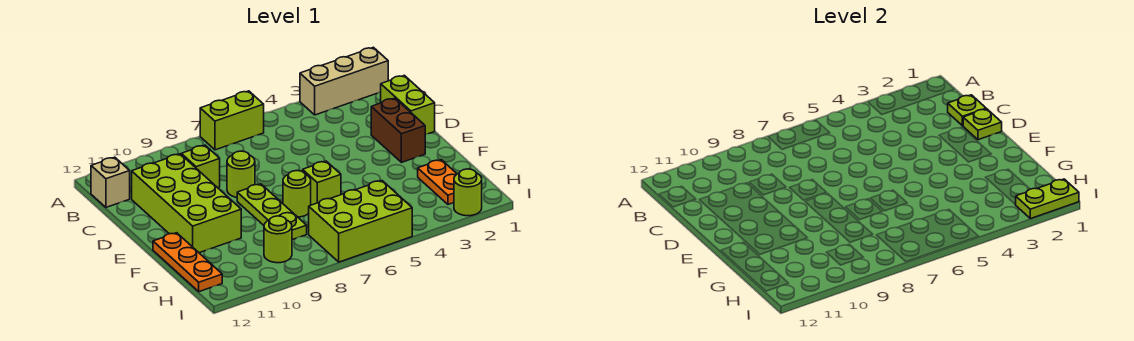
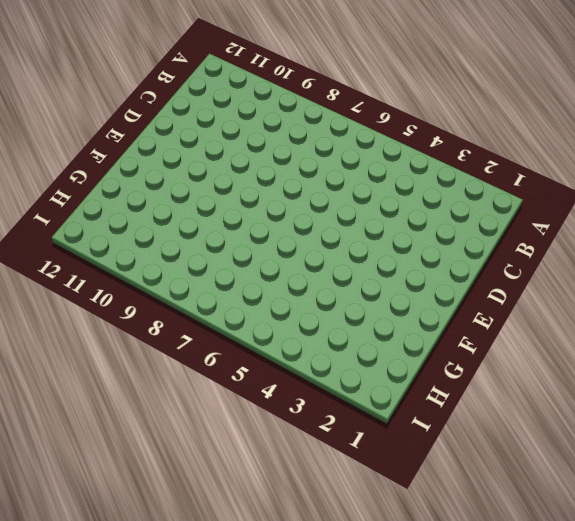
none -> tan brick A1:A3 level 1
none -> lime brick A6:A7 level 1
none -> tan brick B12 level 1

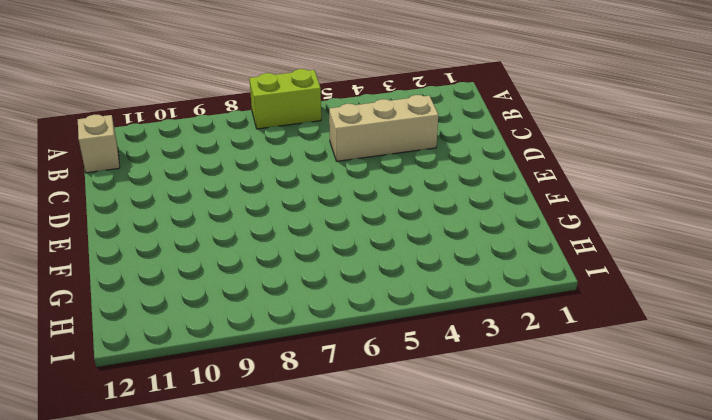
tan brick C3:C5 level 1 -> tan brick A1:A3 level 1
none -> lime brick C1:D1 level 1
none -> lime brick C9 level 1
none -> lime brick C10:F11 level 1

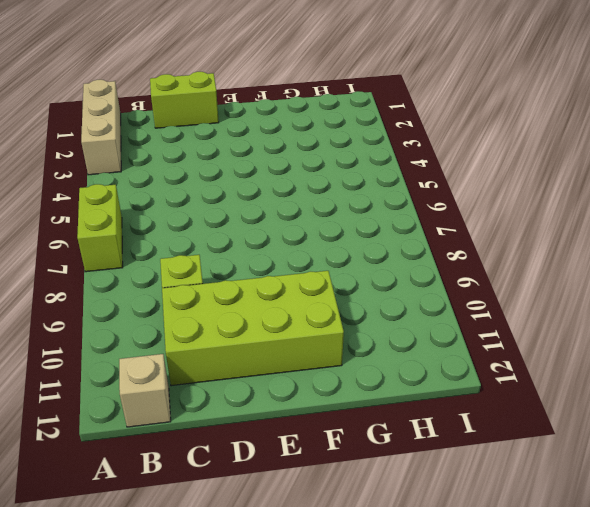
none -> brown brick D2:E2 level 1
none -> lime round brick D8 level 1
none -> lime plate E8:G8 level 1

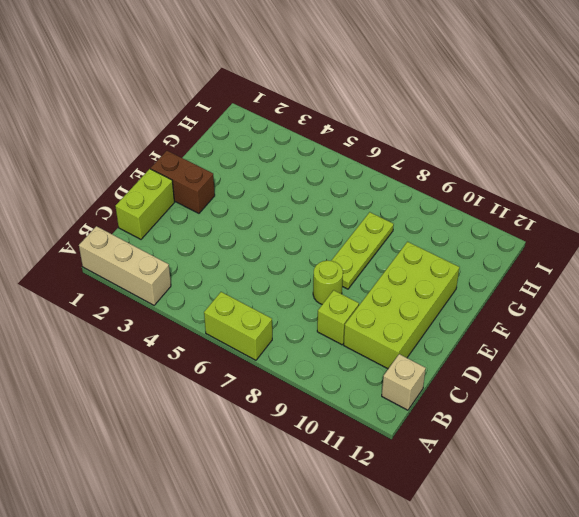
brown brick E1:E2 level 1 -> brown brick D2:E2 level 1
none -> lime brick F6 level 1
none -> lime round brick F7 level 1
none -> orange plate F12:H12 level 1

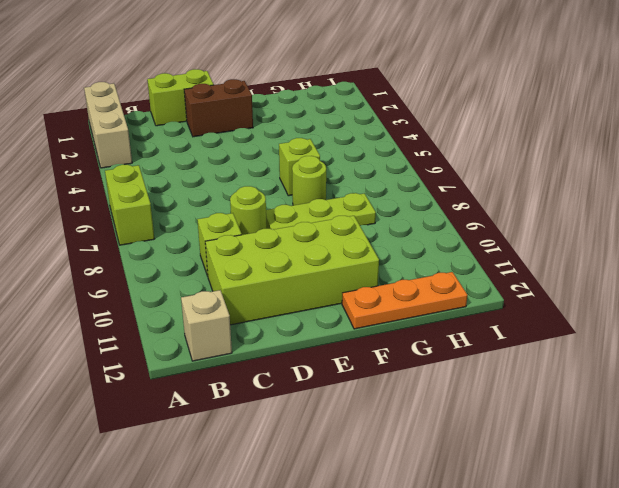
none -> orange plate G2:H2 level 1
none -> lime brick H5:I7 level 1
none -> lime round brick H9 level 1

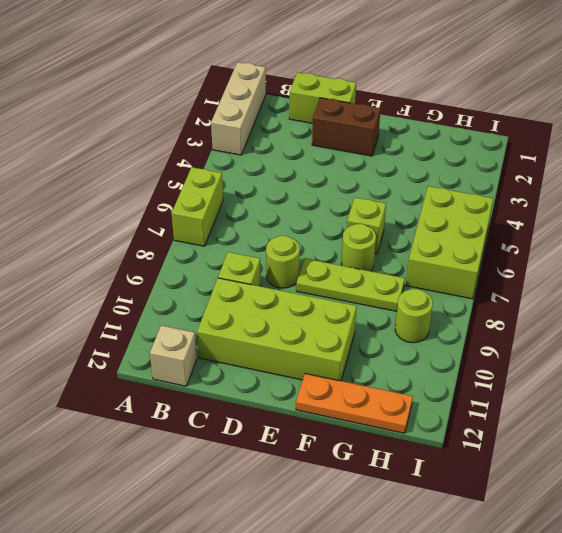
none -> orange plate G2:H2 level 1
none -> lime round brick I2 level 1
none -> lime plate C1 level 2

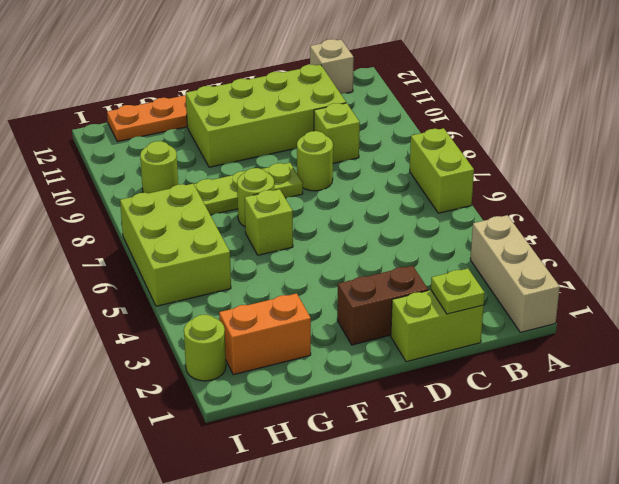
orange brick G2:H2 level 1 -> orange plate G2:H2 level 1
none -> lime plate D1 level 2
none -> lime plate I1:I2 level 2

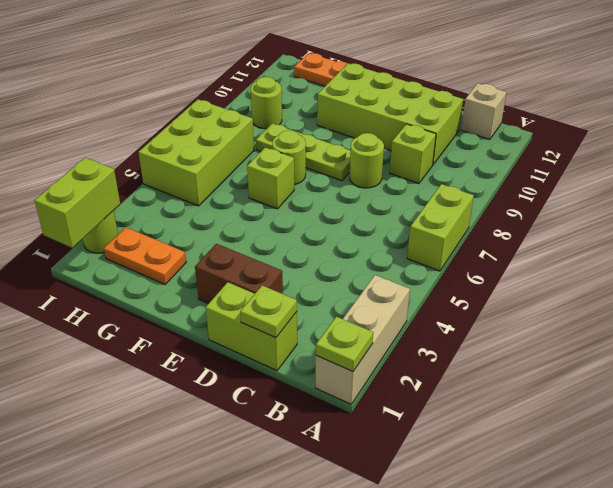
lime plate A1 level 2 -> lime plate D1 level 2
lime brick I1:I2 level 2 -> lime plate I1:I2 level 2

